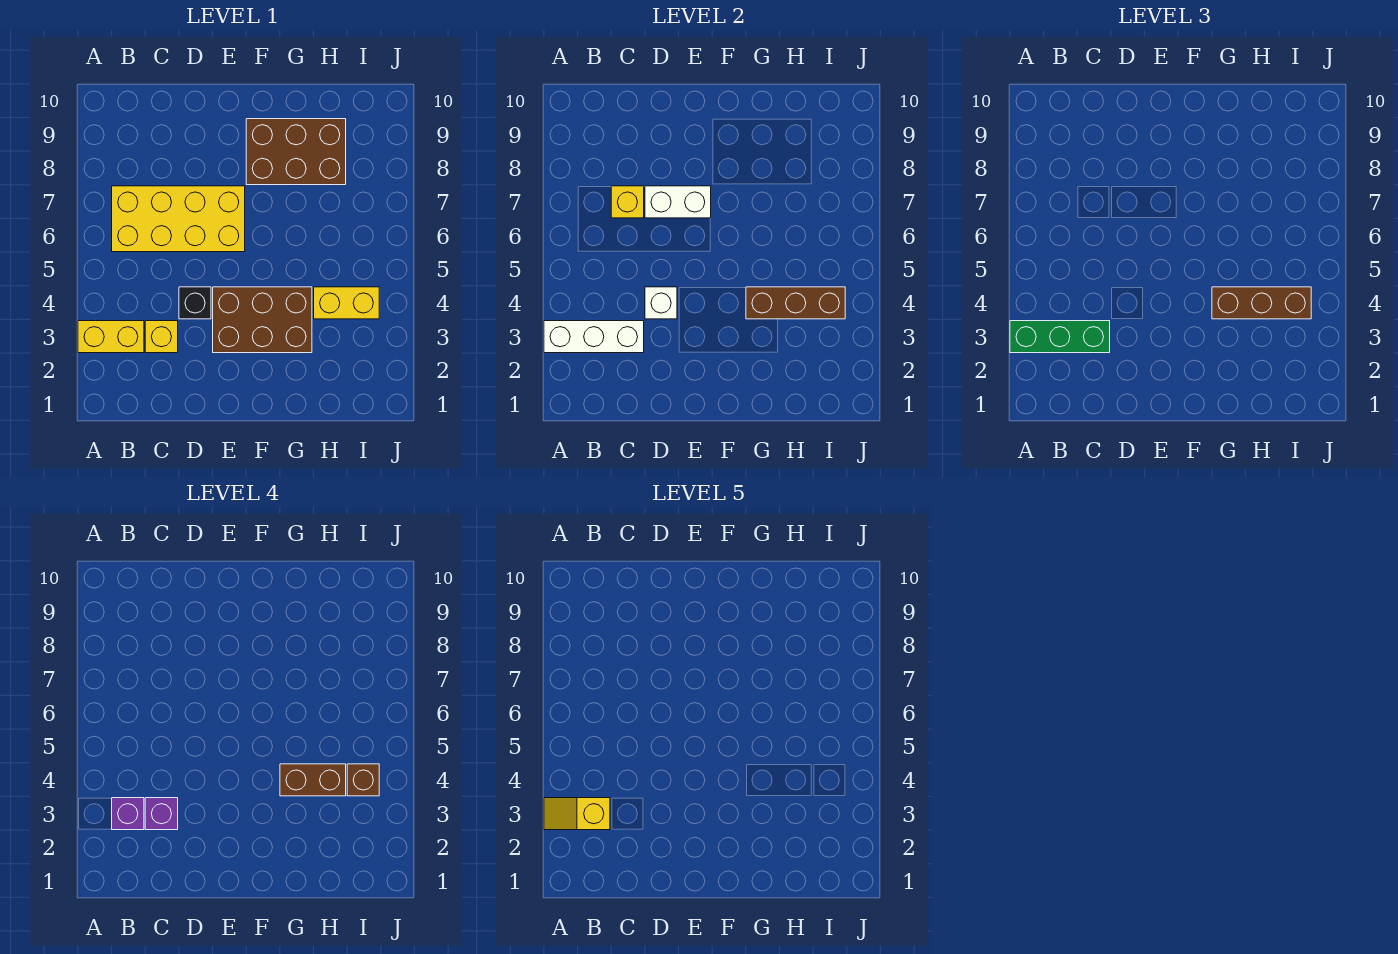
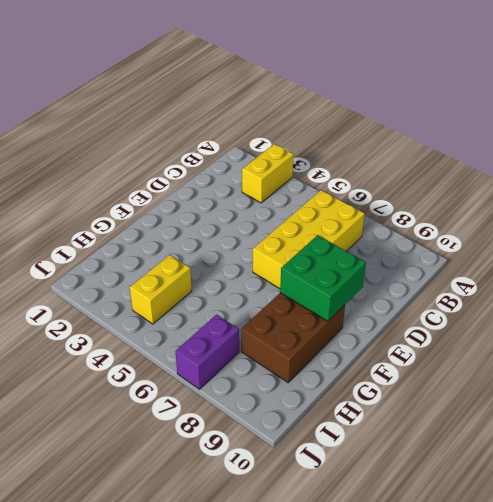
green brick E8:F9 level 2 -> none
purple brick I7:J7 level 1 -> none
none -> yellow brick C3 level 1
none -> black brick D4 level 1
none -> brown brick E3:G4 level 1

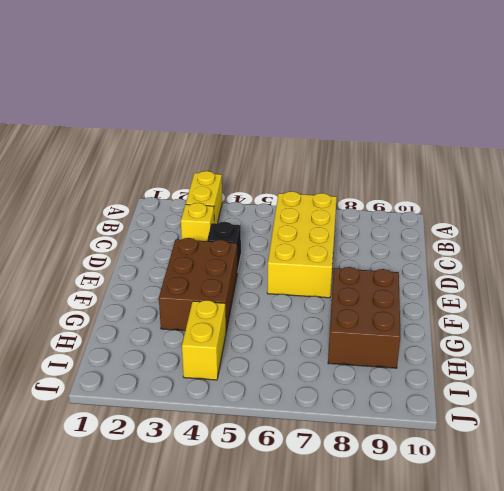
none -> white brick A3:C3 level 2
none -> yellow brick C7 level 2
none -> white brick D4 level 2

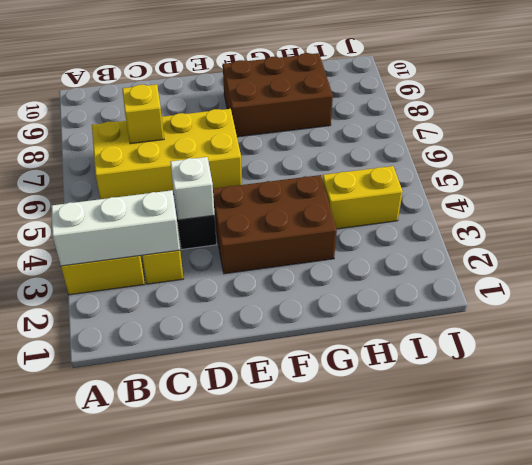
none -> white brick D7:E7 level 2
none -> brown brick G4:I4 level 2
none -> green brick A3:C3 level 3

